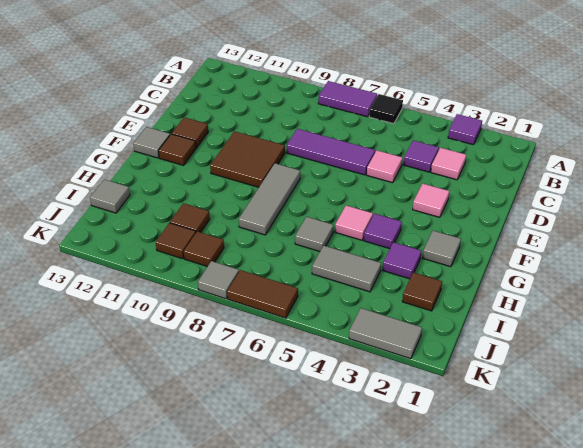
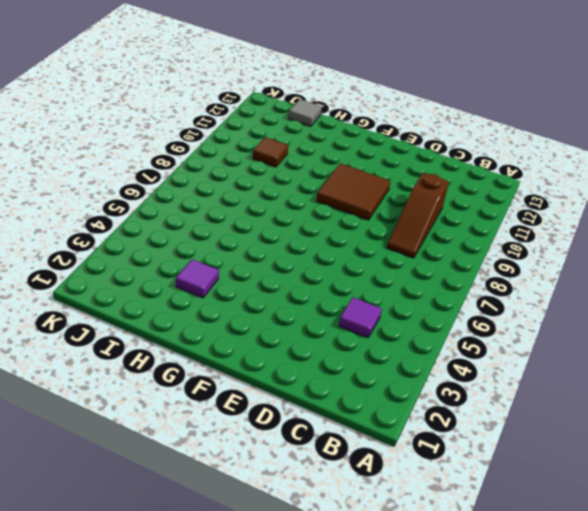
brown slope C8:C10 level 1 top 10 -> none
none -> purple tile A3 level 1
none -> black tile A6 level 1
none -> purple tile A7:A8 level 1

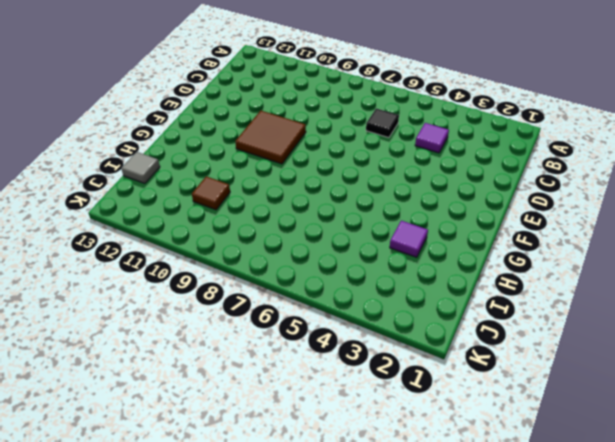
black tile C6 level 1 -> black tile A6 level 1
none -> purple tile A3 level 1
none -> purple tile A7:A8 level 1
none -> pink tile C3 level 1

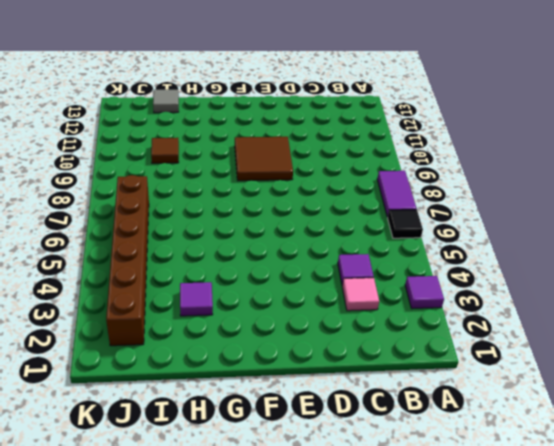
brown brick J2:J7 level 1 -> none
none -> pink tile D5 level 1
none -> purple tile D6:D8 level 1
none -> pink tile E3 level 1

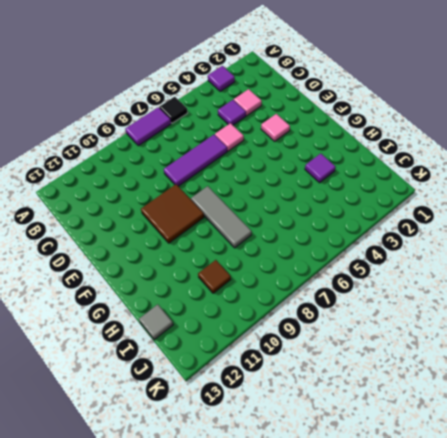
none -> brown tile E12 level 1
none -> brown tile F12 level 1
none -> grey tile F13 level 1

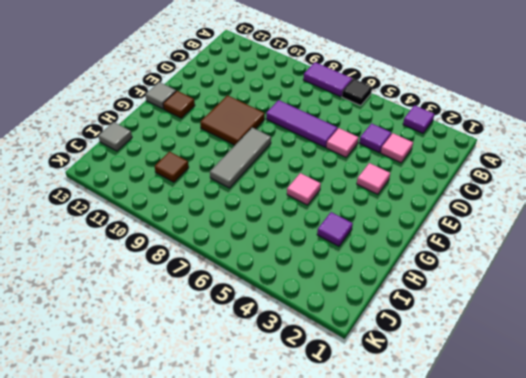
none -> brown tile E12 level 1
none -> grey tile G2 level 1
none -> purple tile G4 level 1

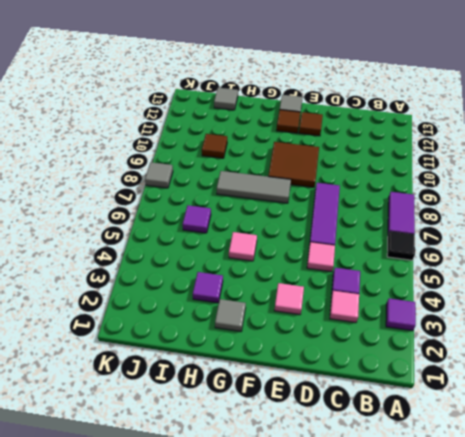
purple tile I6 level 1 -> purple tile G4 level 1
none -> grey tile H6 level 1
none -> brown tile I2 level 1
none -> grey tile I4:I5 level 1

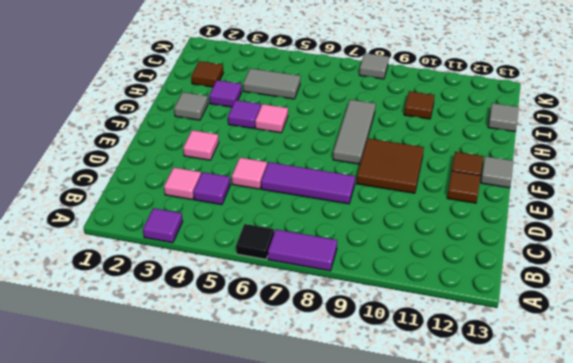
none -> grey tile H6 level 1
none -> brown tile J9 level 1
none -> brown tile J10 level 1

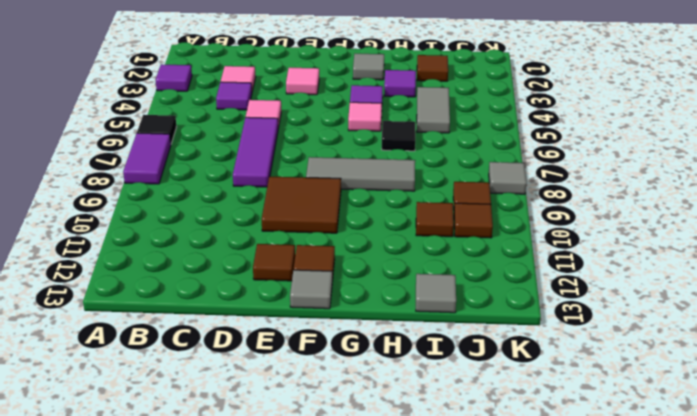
black tile H6 level 1 -> grey tile H6 level 1
none -> grey tile K2:K3 level 1
none -> brown tile K6:K7 level 1

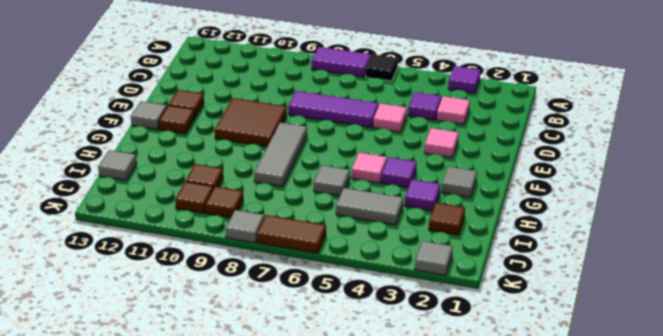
grey tile K2 level 1 -> grey tile K2:K3 level 1

